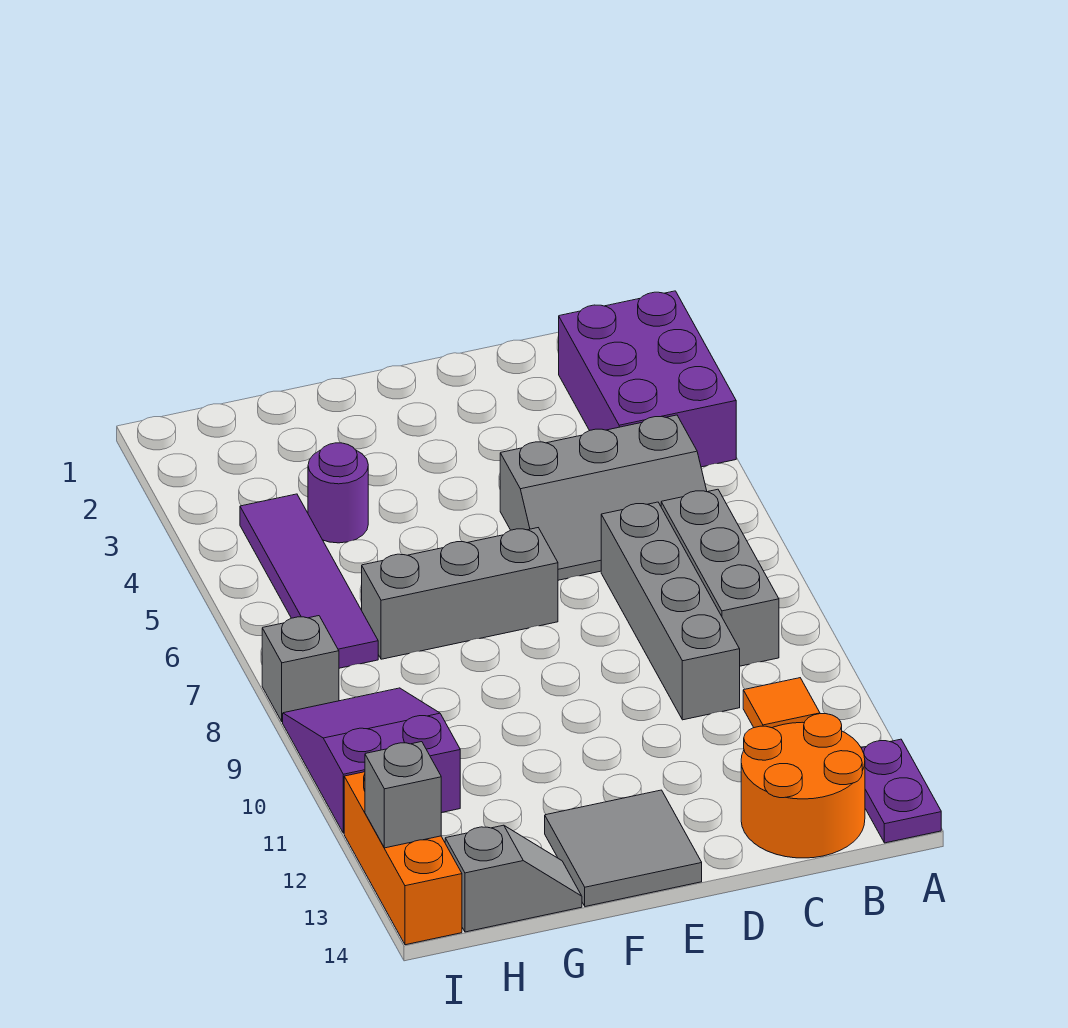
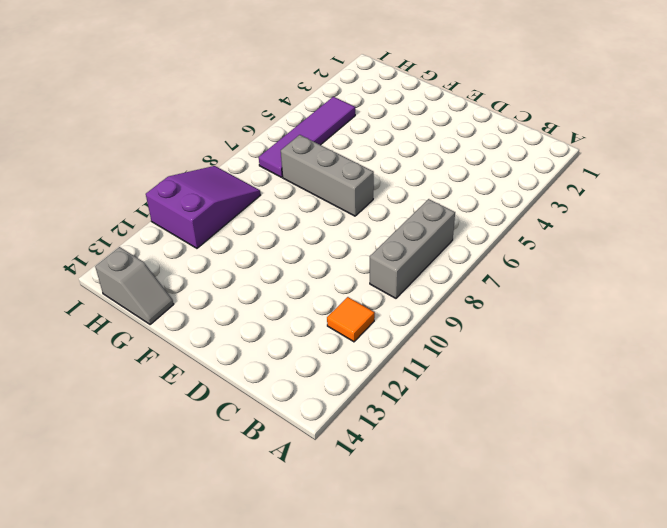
none -> purple brick A2:B4 level 1
none -> purple plate A13:A14 level 1
none -> grey slope B5:D6 level 1 top 5

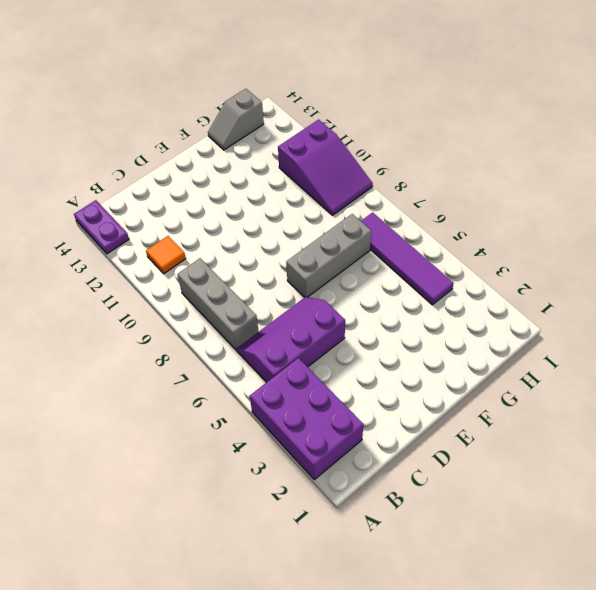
purple slope B5:D6 level 1 top 5 -> grey slope B5:D6 level 1 top 5
none -> orange round brick B13:C14 level 1
none -> grey brick C7:C10 level 1
none -> grey tile E13:F14 level 1

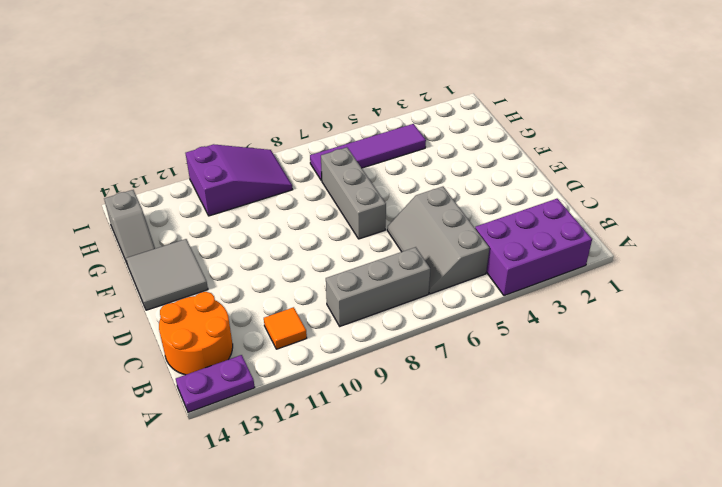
none -> grey brick C7:C10 level 1
none -> purple round brick G4 level 1
none -> grey brick I8 level 1

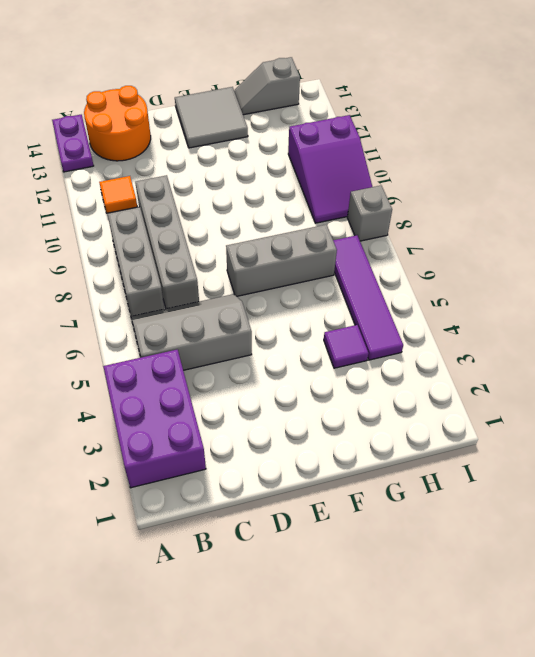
purple tile G4 level 1 -> purple round brick G4 level 1
none -> orange brick I12:I14 level 1
none -> grey brick I13 level 2

